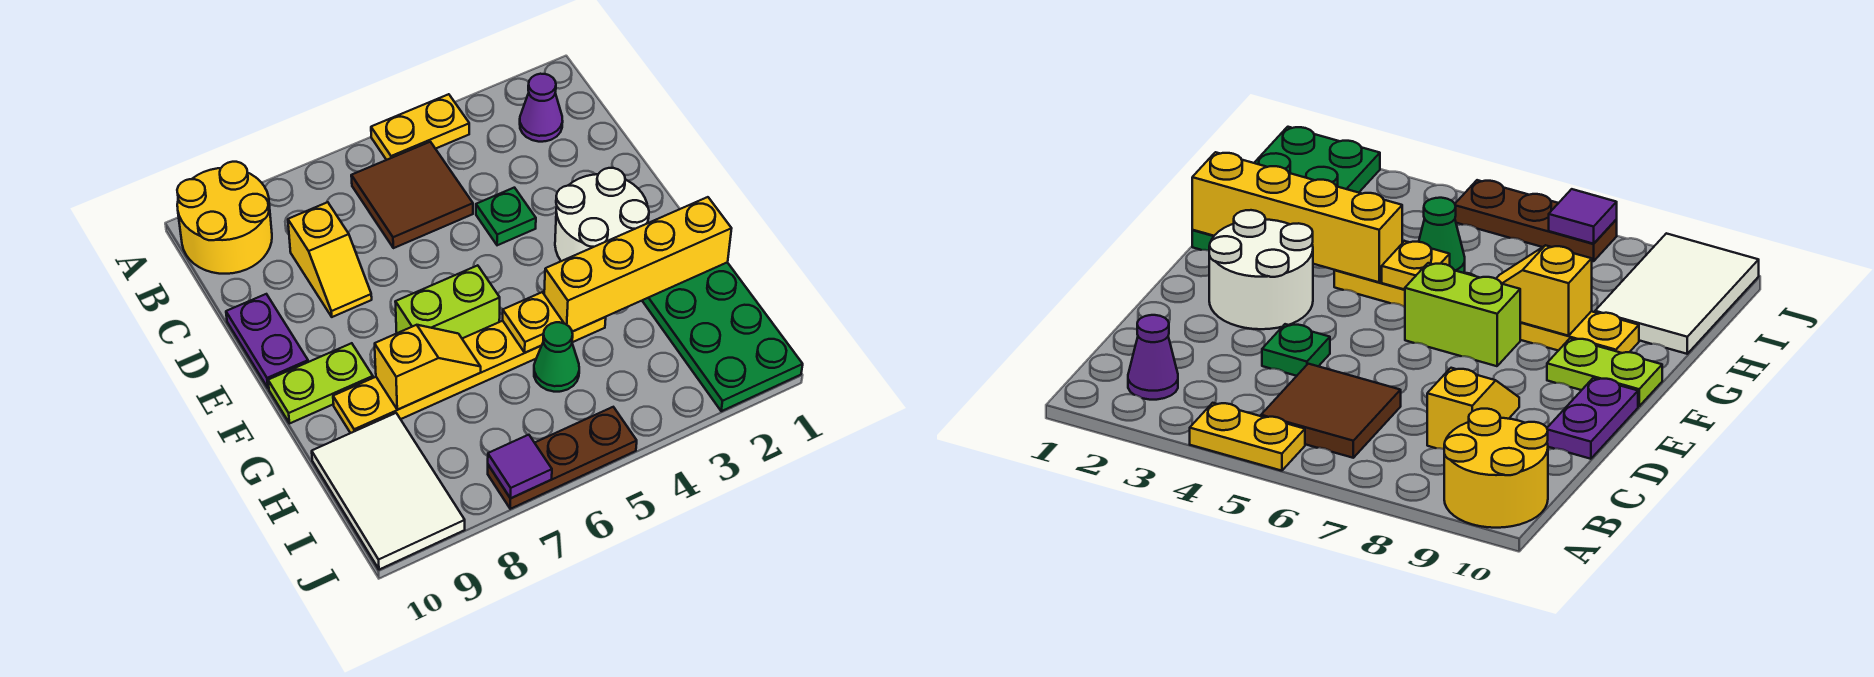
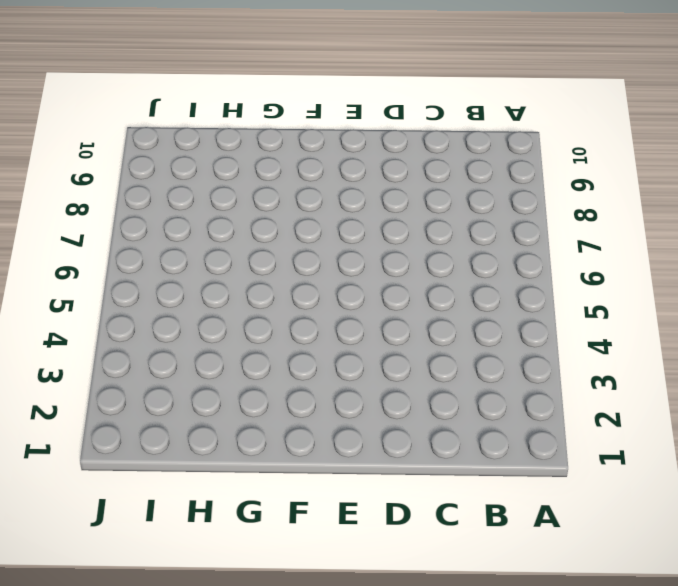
none -> yellow plate A4:A5 level 1
none -> yellow round brick A9:B10 level 1
none -> purple cone B2 level 1

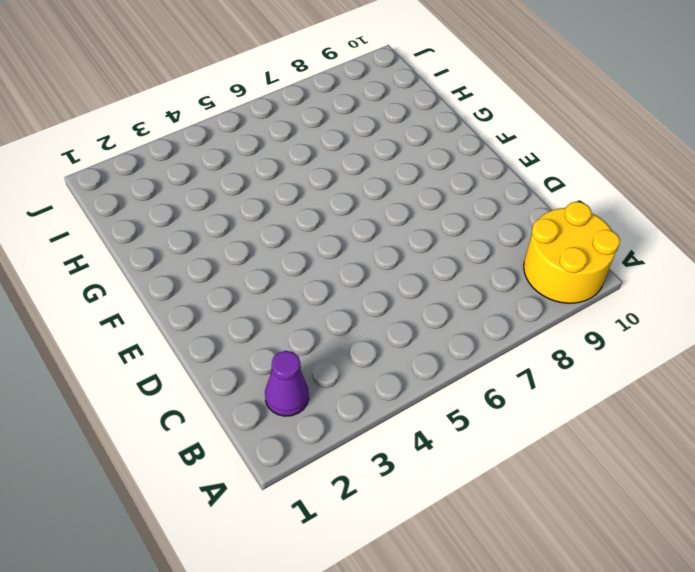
none -> yellow plate A4:A5 level 1
none -> brown tile B5:C6 level 1
none -> yellow slope C8:D8 level 1 top C

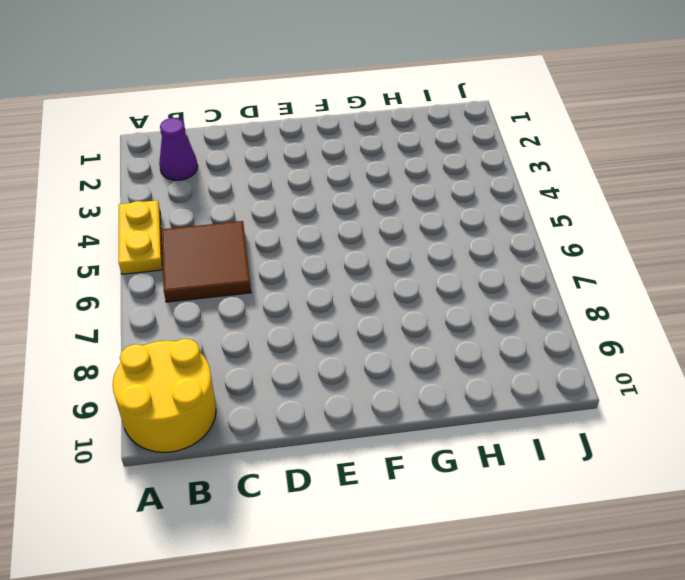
none -> yellow slope C8:D8 level 1 top C
none -> green plate D4 level 1
none -> purple plate D10:E10 level 1

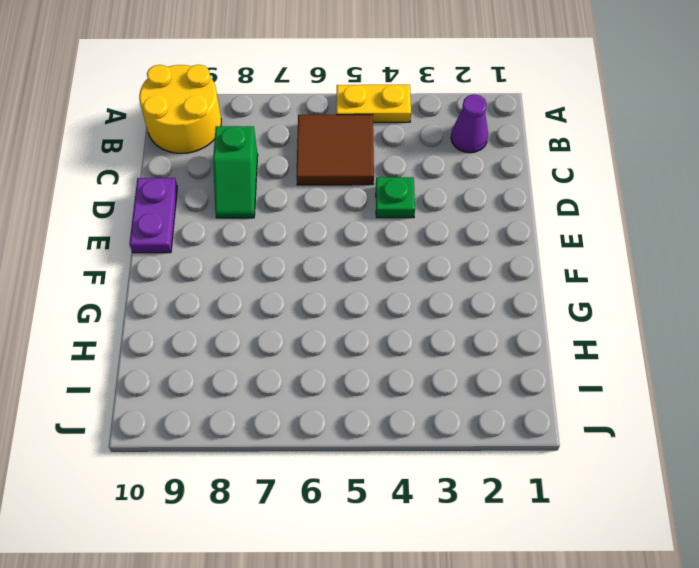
green slope C8:D8 level 1 top C -> yellow slope C8:D8 level 1 top C
none -> white round brick E2:F3 level 1
none -> lime brick F6:F7 level 1
none -> lime plate F9:F10 level 1

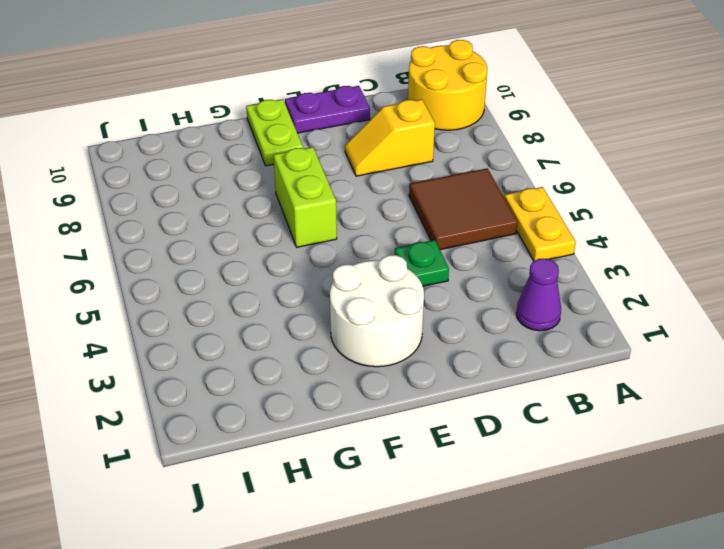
none -> green plate G1:J2 level 1
none -> yellow plate G4:G9 level 1
none -> green cone H5 level 1

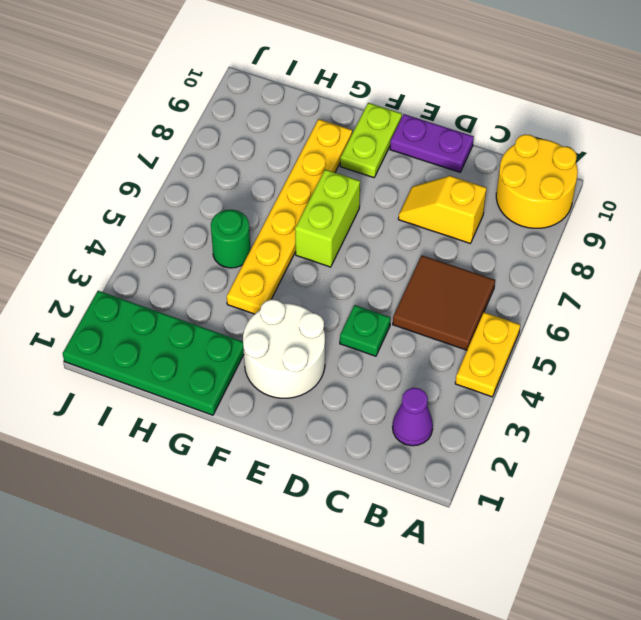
green round brick H5 level 1 -> green cone H5 level 1
none -> white tile H9:J10 level 1
none -> brown plate J5:J7 level 1
none -> yellow brick G1:G4 level 2

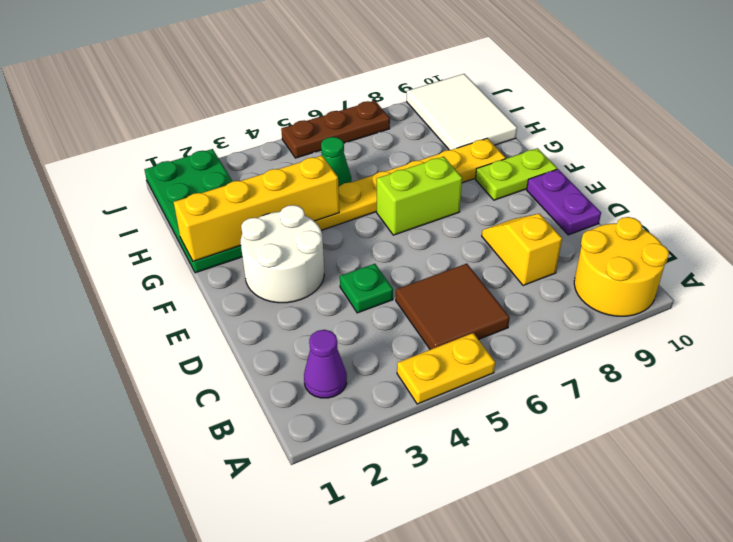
none -> yellow plate G5 level 2
none -> yellow slope G7:G8 level 2 top 8
none -> purple tile J7 level 2

